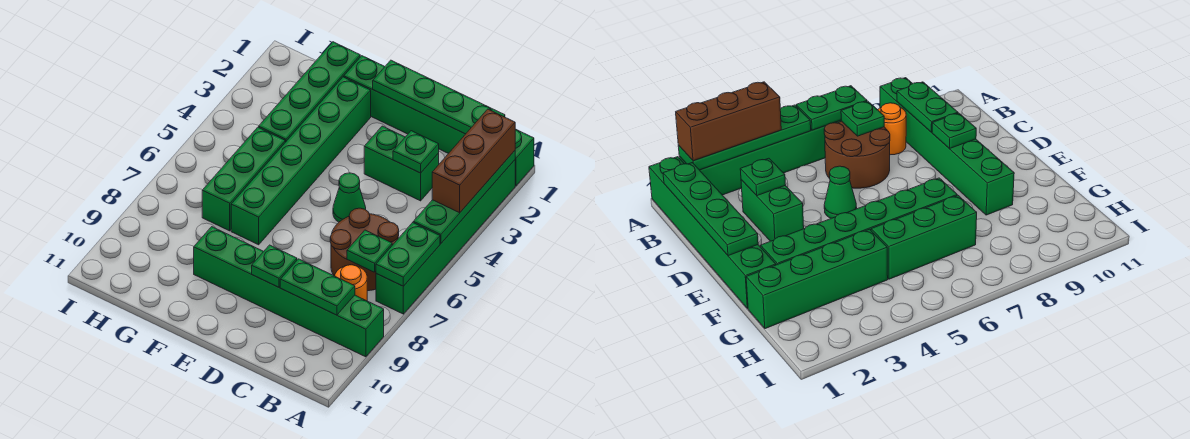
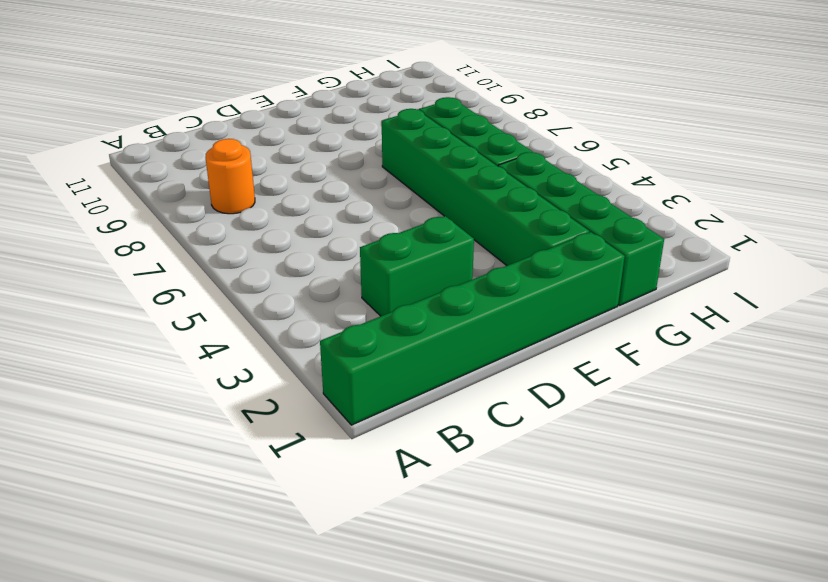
none -> green brick A2:A7 level 1
none -> green brick A9:F9 level 1
none -> brown round brick B6:C7 level 1

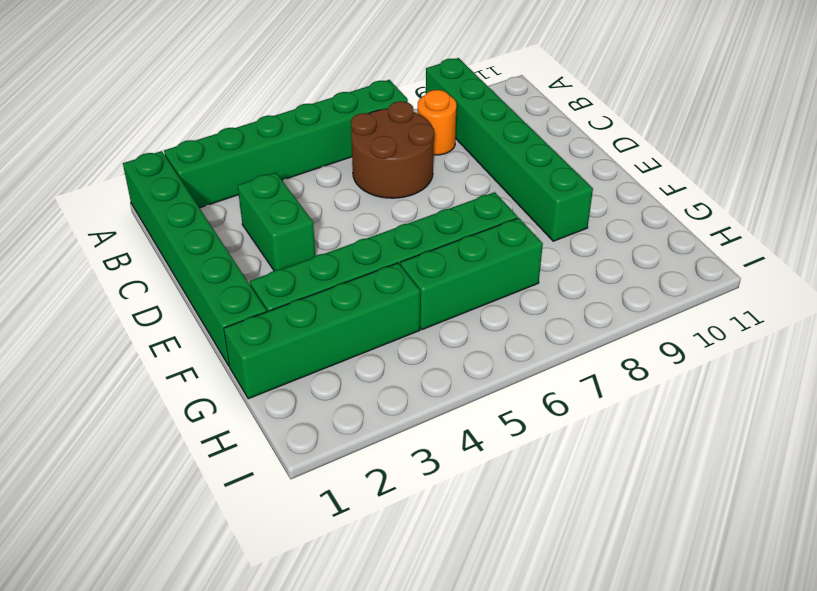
none -> green cone D5 level 1
none -> green plate A2:A5 level 2
none -> green plate A6:A7 level 2

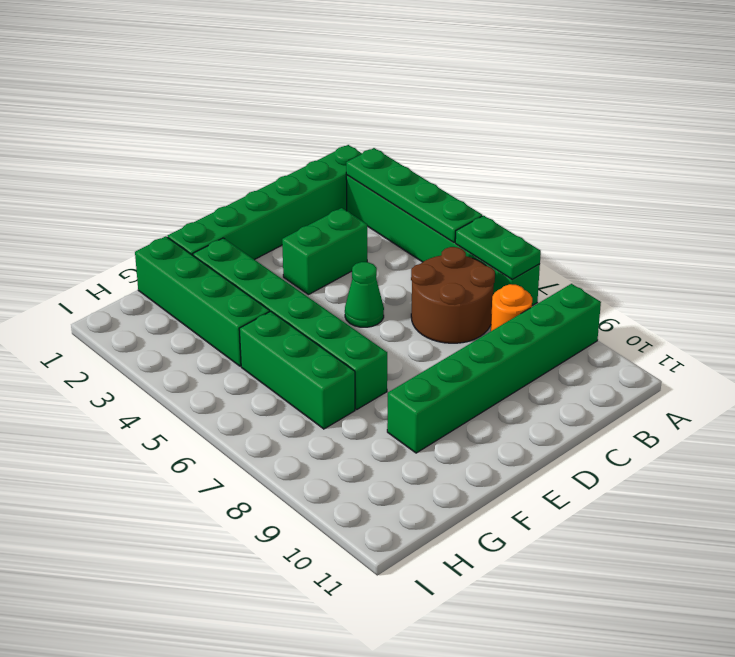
none -> green plate B1:E1 level 2
none -> green plate B7 level 2
none -> green plate B9:C9 level 2

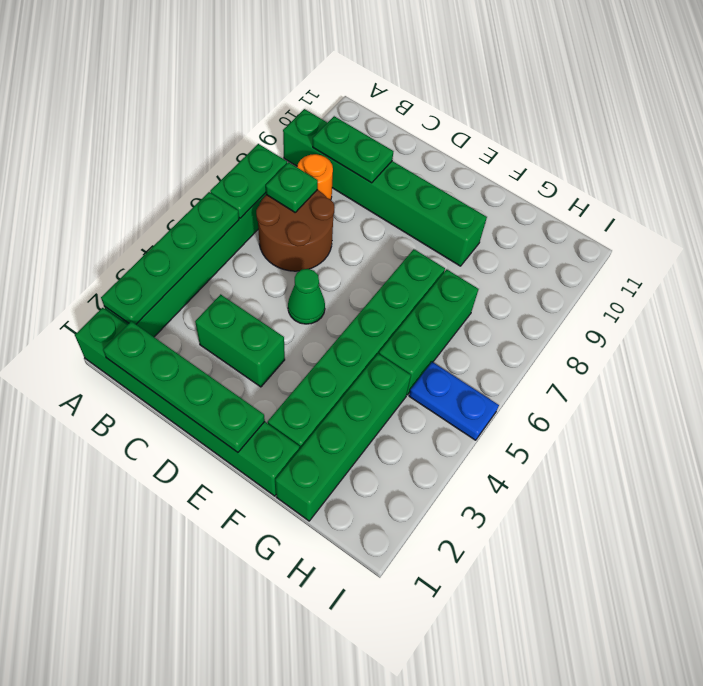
blue plate H5:I5 level 1 -> none
none -> green plate C3 level 2
none -> green plate D9 level 2
none -> brown brick A2:A4 level 3

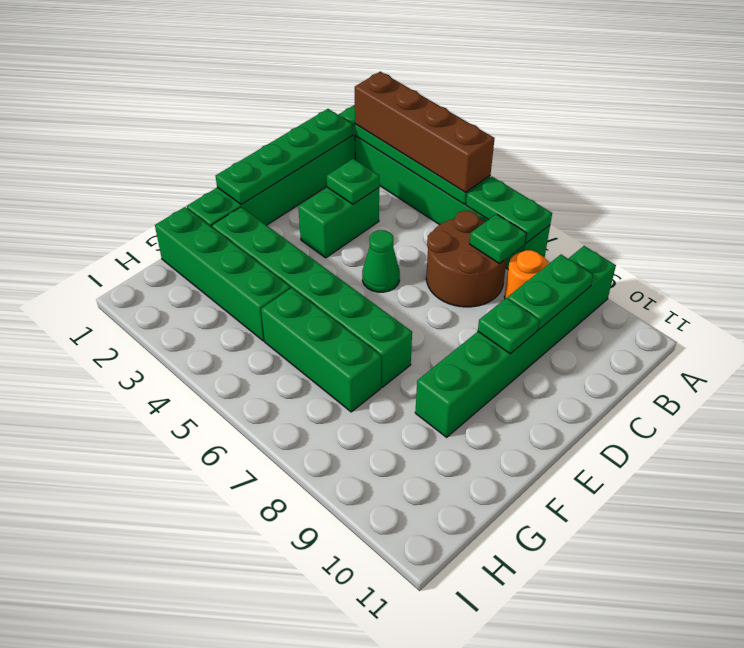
brown brick A2:A5 level 3 -> brown brick A2:A4 level 3

